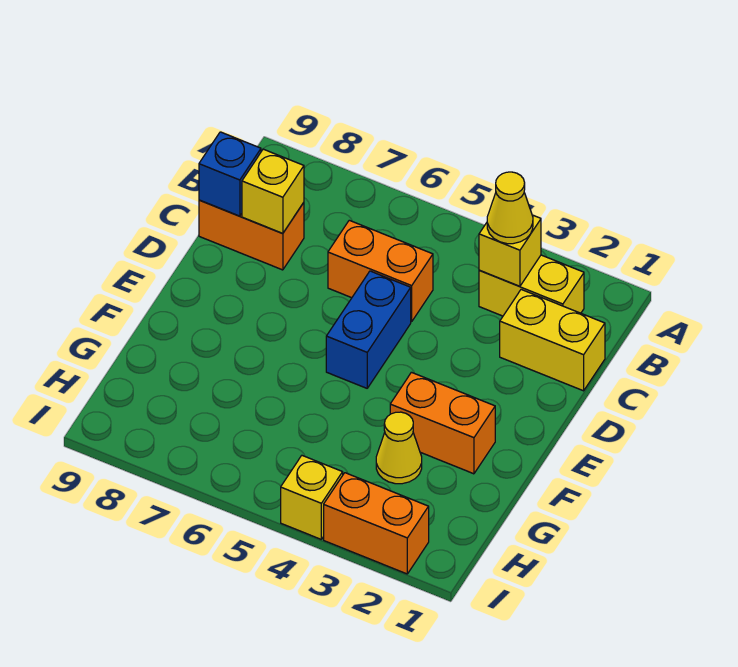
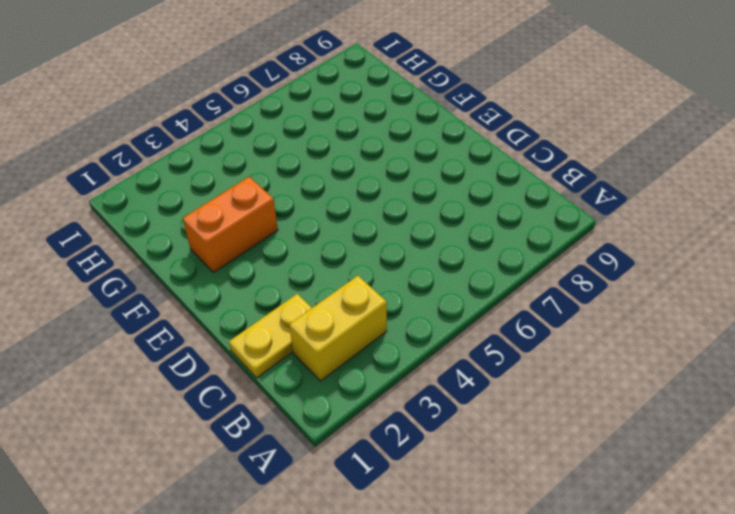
yellow plate C1:C2 level 1 -> yellow brick C1:C2 level 1
none -> orange brick C5:C6 level 1
none -> orange brick C8:C9 level 1
none -> blue brick D5:E5 level 1

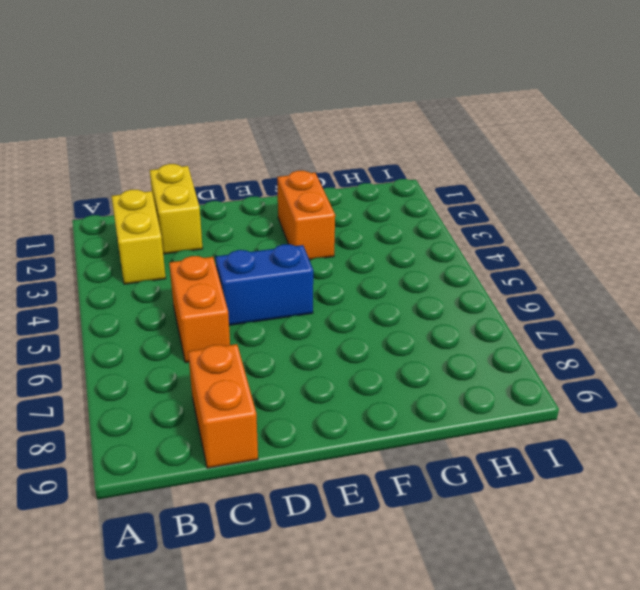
none -> yellow cone G3 level 1
none -> orange brick I2:I3 level 1
none -> yellow brick I4 level 1

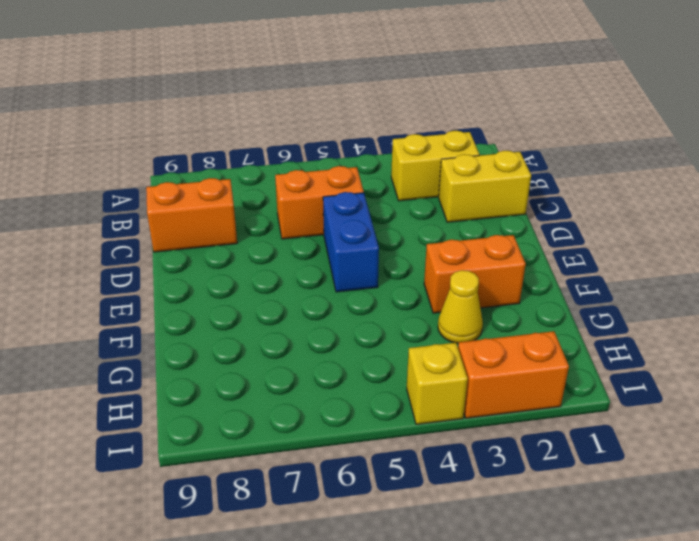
none -> yellow brick B3 level 2
none -> yellow brick C8 level 2
none -> blue brick C9 level 2

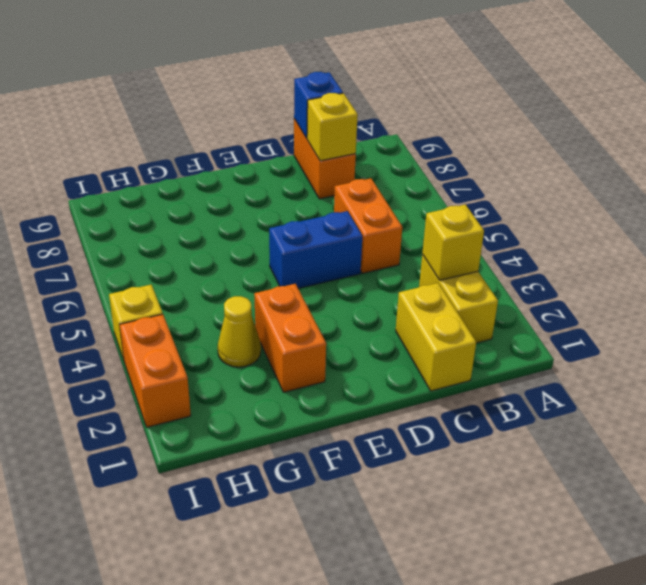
none -> yellow cone B3 level 3

